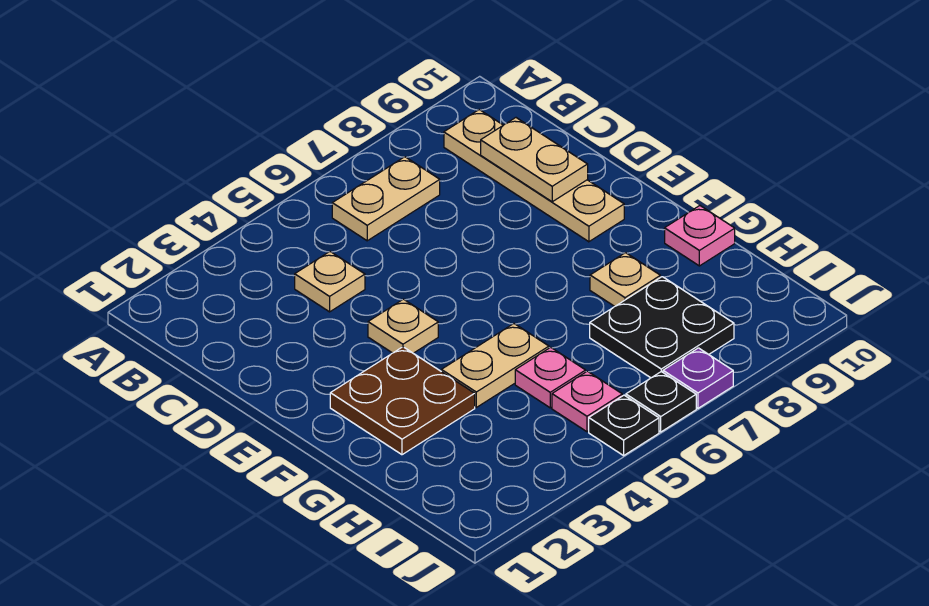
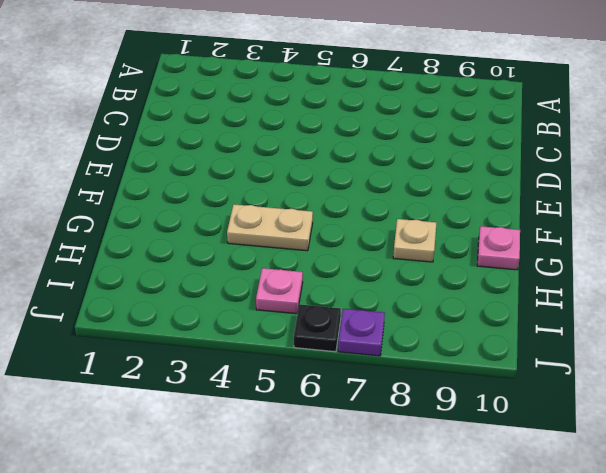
none -> tan plate B6:B7 level 1
none -> tan plate B9:E9 level 1
none -> tan plate C4 level 1

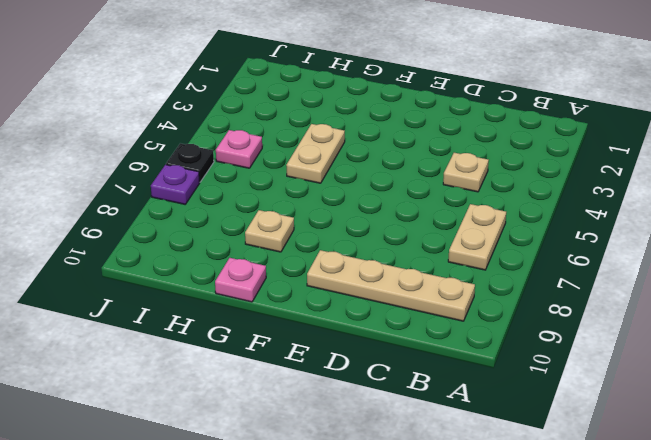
none -> tan plate E4 level 1
none -> brown plate F2:G3 level 1
none -> pink plate H5 level 1

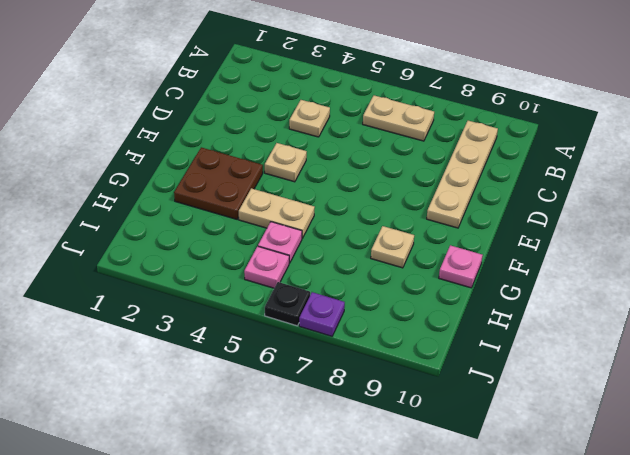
none -> black plate H7:I8 level 1
none -> black plate J5 level 1
none -> tan plate C9:D9 level 2

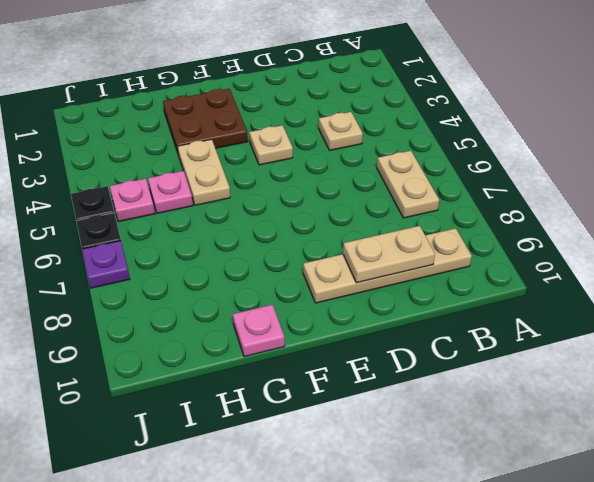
none -> tan plate G8 level 1
none -> black plate H7:I8 level 1

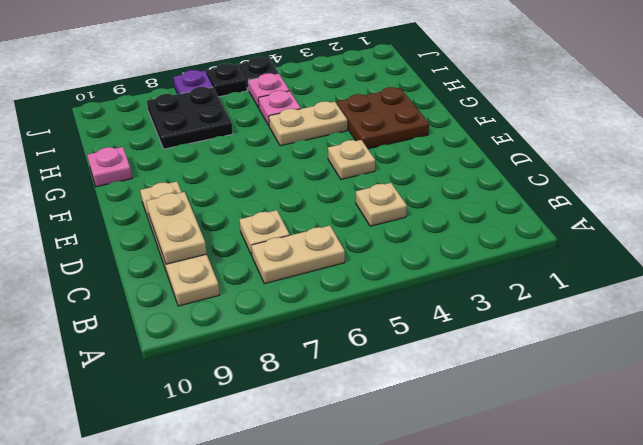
tan plate C7 level 1 -> tan plate G8 level 1

